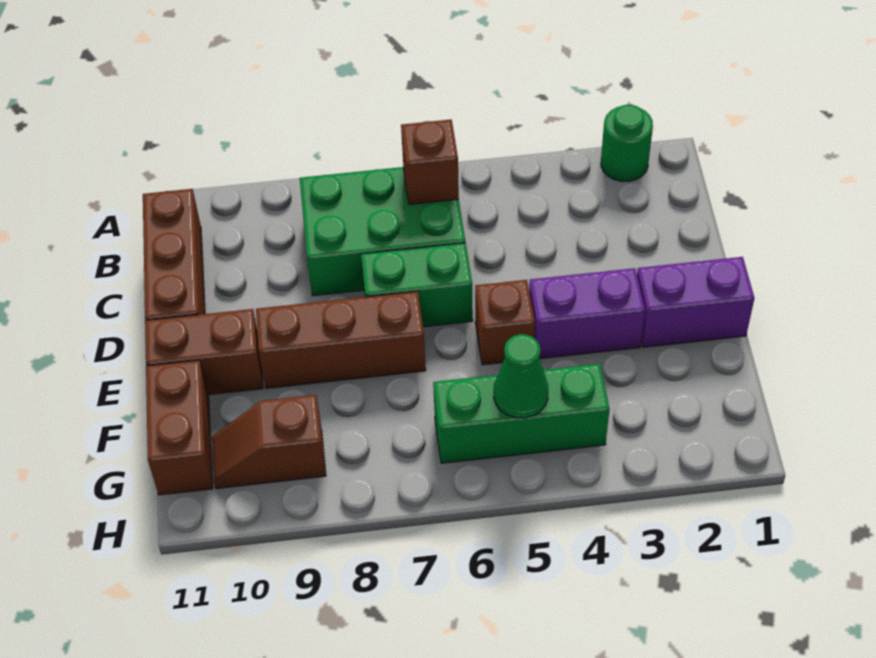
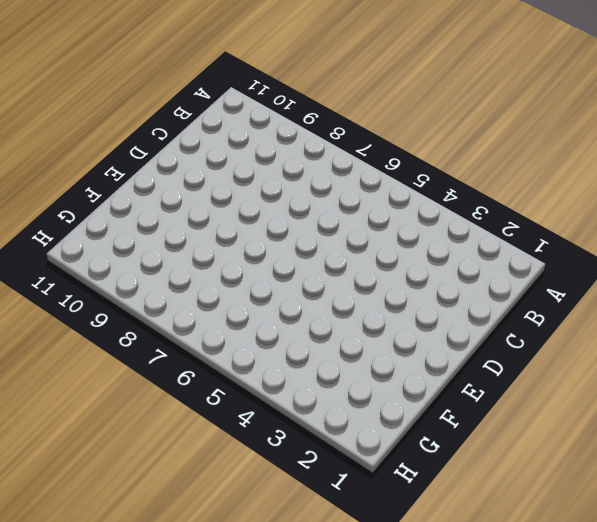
none -> green round brick A2 level 1
none -> green brick B6:C8 level 1
none -> brown brick B11:D11 level 1

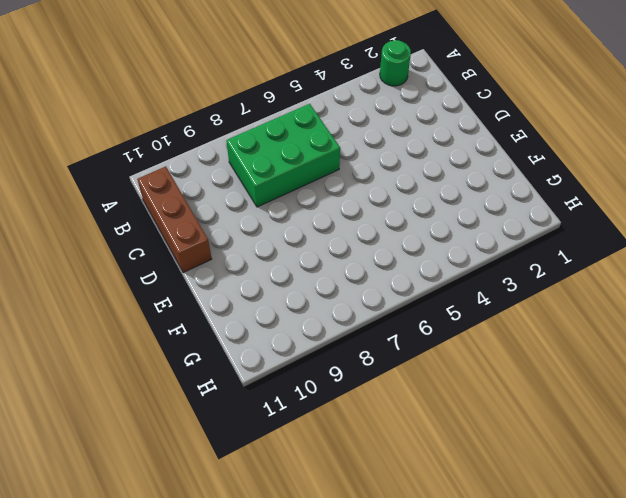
none -> green brick D6:D7 level 1
none -> purple brick E1:E2 level 1
none -> purple brick E3:E4 level 1

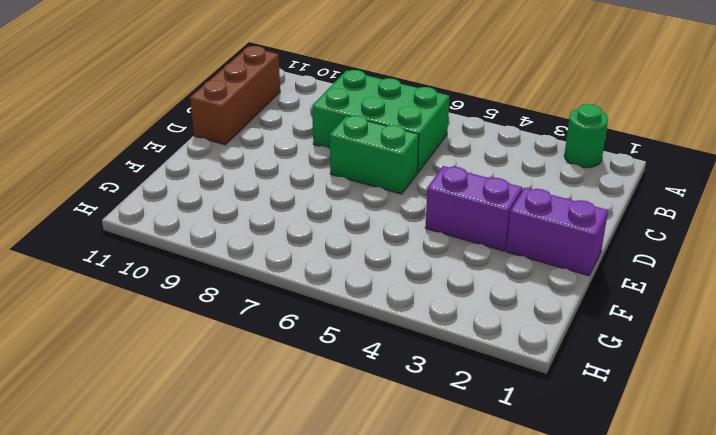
none -> brown brick E5 level 1
none -> brown brick E7:E9 level 1
none -> brown brick E10:E11 level 1

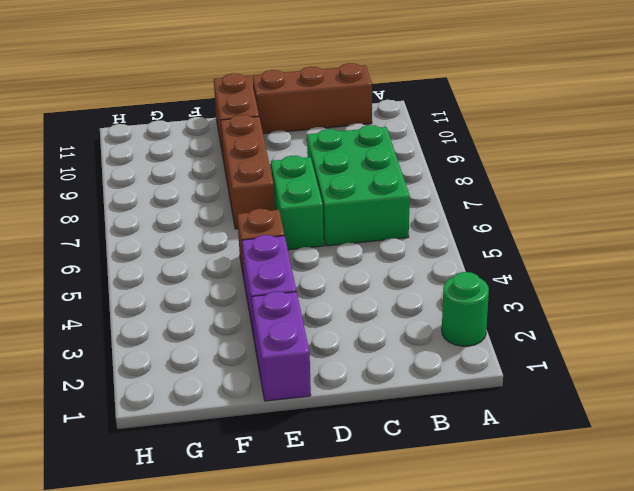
none -> brown brick F11:G11 level 1
none -> green brick G4:G6 level 1
none -> brown slope G9:G10 level 1 top 9

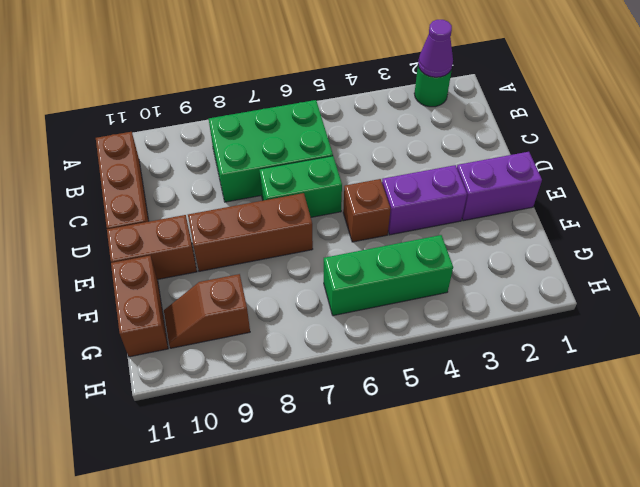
purple cone A2 level 2 -> none
none -> brown brick B6 level 2
none -> green cone G5 level 2

